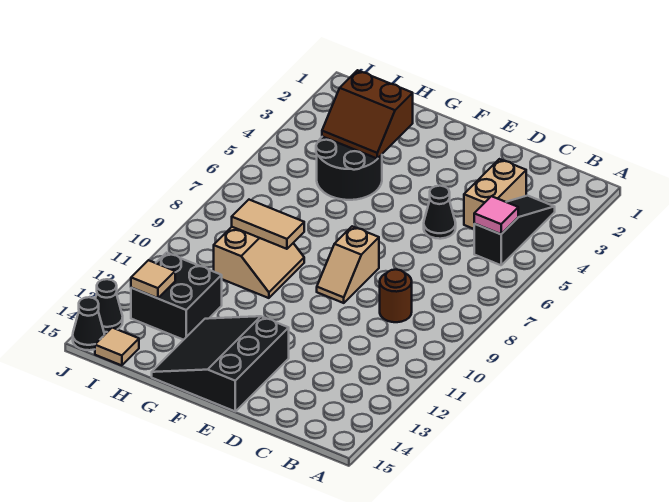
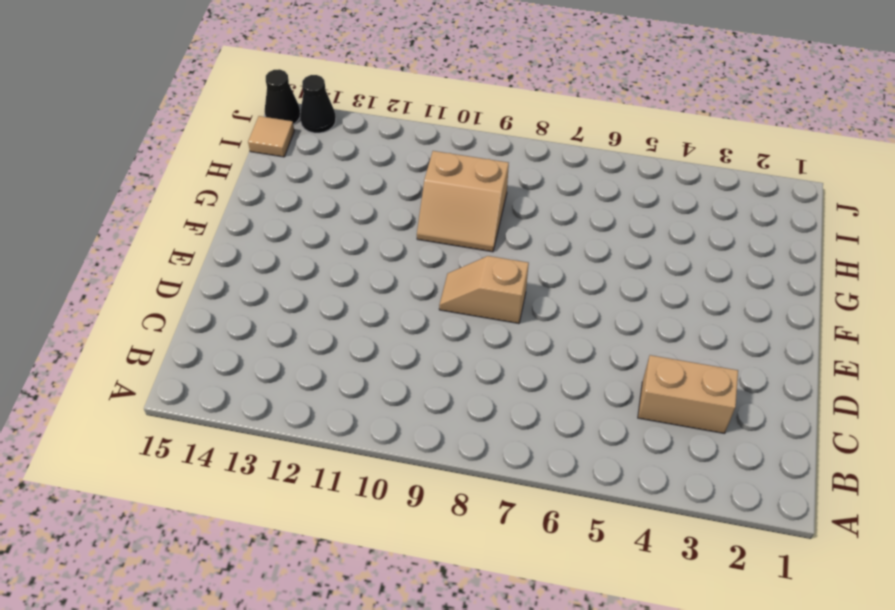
none -> black slope B3:B5 level 1 top 5
none -> brown round brick C9 level 1
none -> black cone D5 level 1

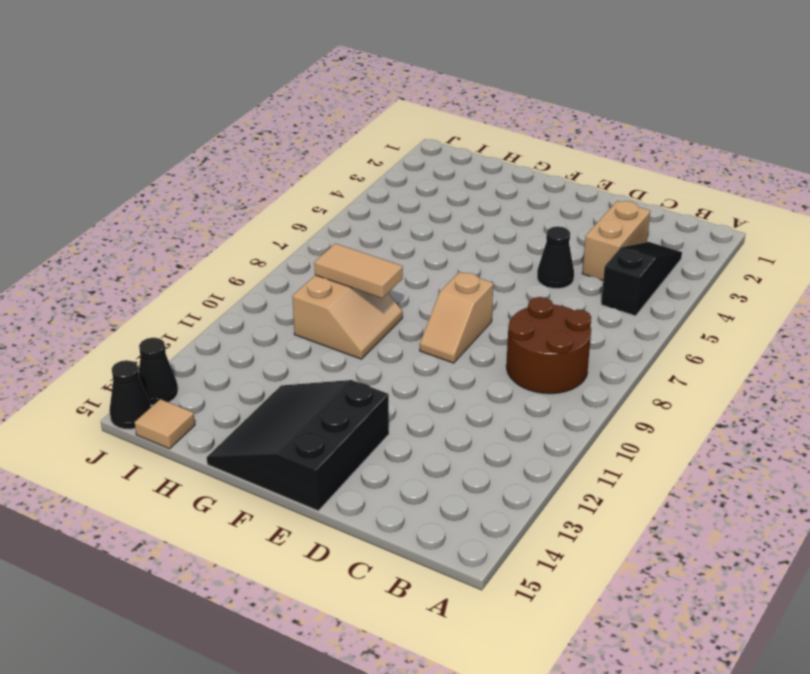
brown round brick B8:C9 level 1 -> brown round brick C9 level 1
none -> black round brick G4:H5 level 1
none -> black brick H12:I13 level 1
none -> pink tile B5 level 2

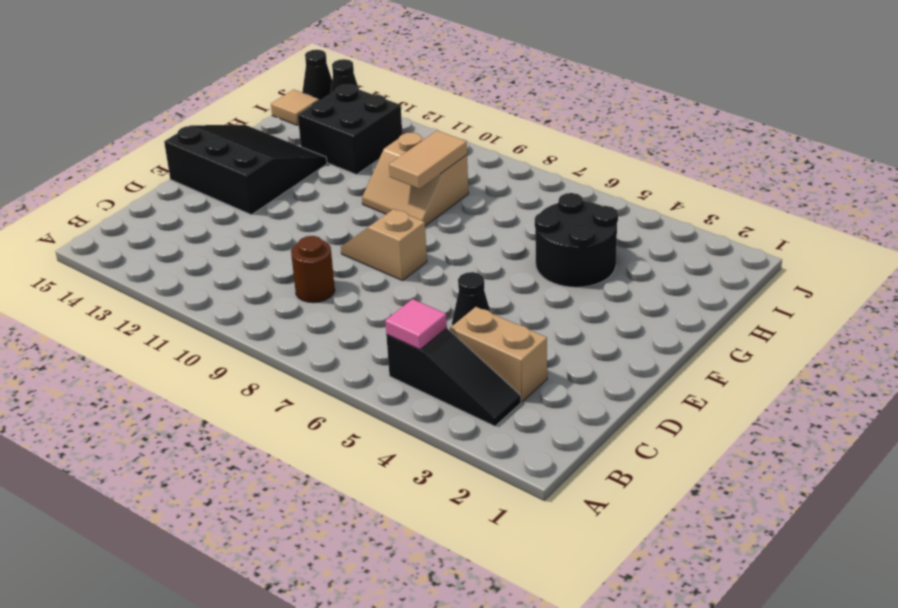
none -> brown slope G3:H4 level 2 top 3
none -> tan tile I13 level 2

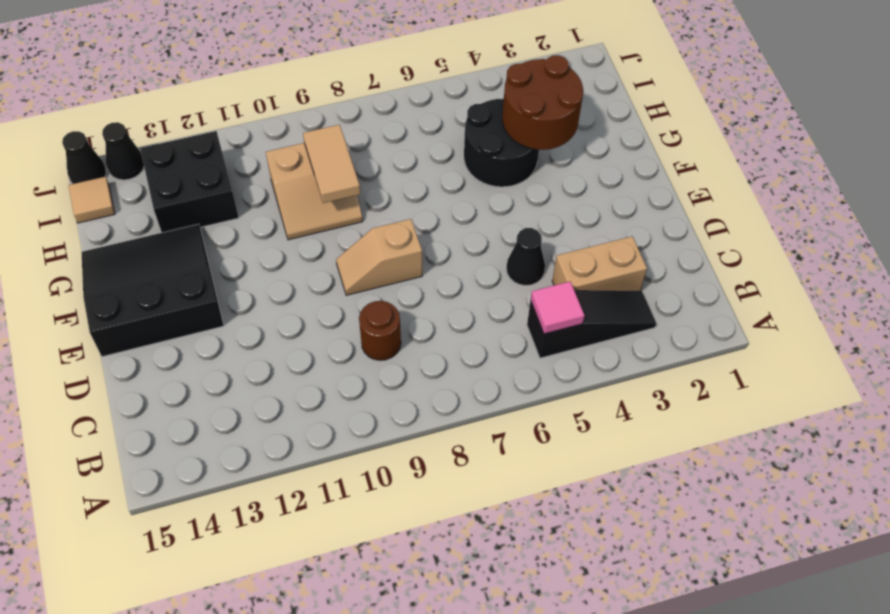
brown round brick G3:H4 level 2 -> brown slope G3:H4 level 2 top 3
none -> tan tile I13 level 2

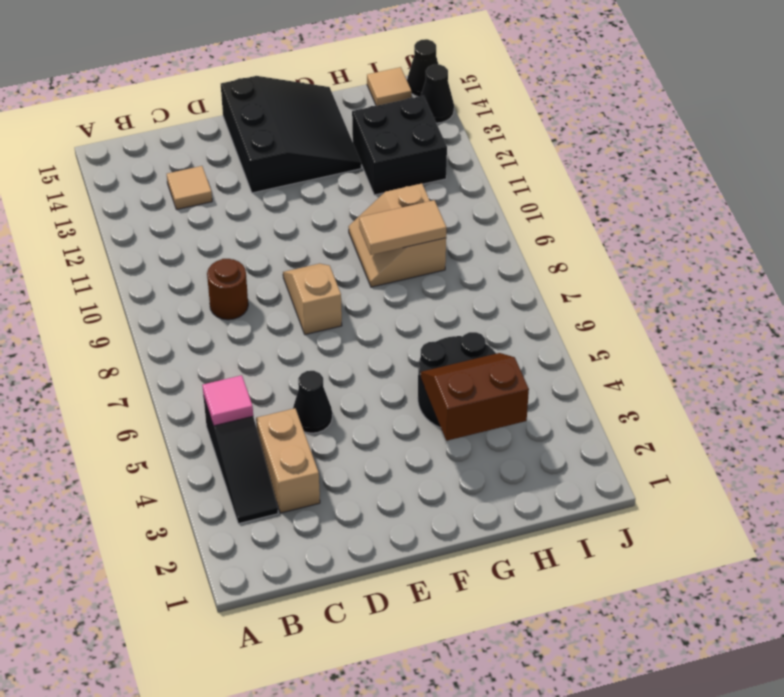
tan tile C13 level 1 -> tan tile I13 level 2

